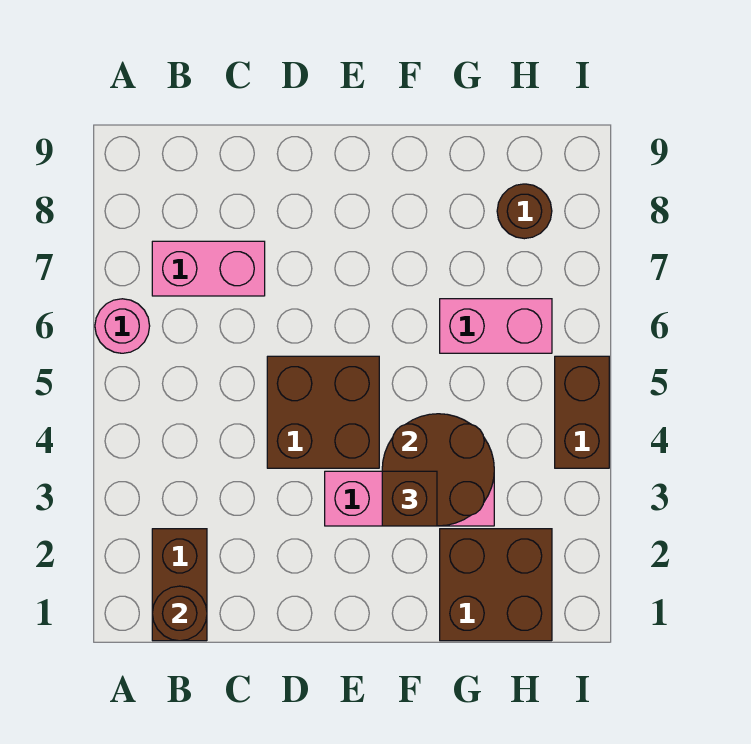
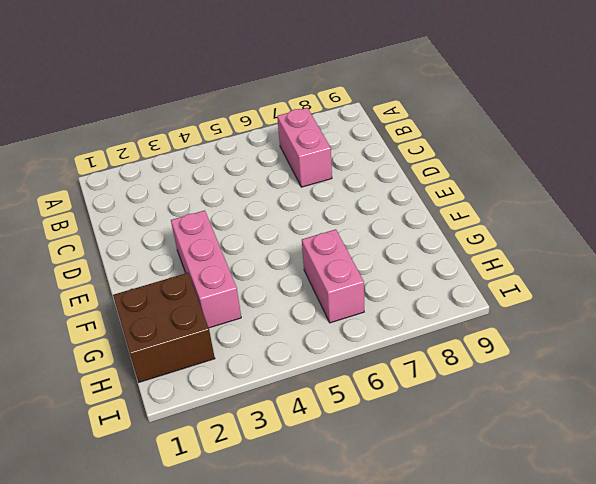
none -> pink round brick A6 level 1
none -> brown brick B1:B2 level 1
none -> brown brick D4:E5 level 1

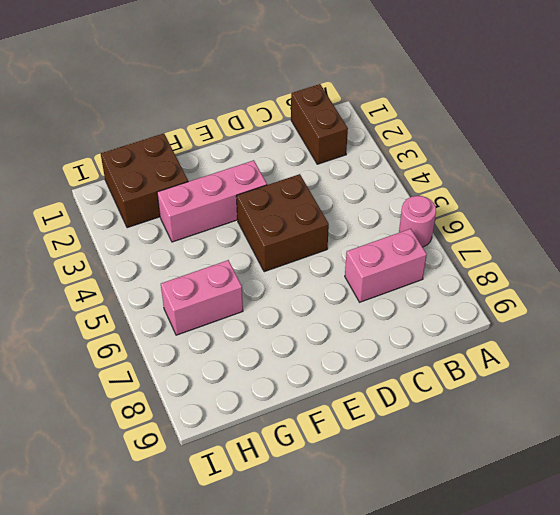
none -> brown round brick H8 level 1
none -> brown brick I4:I5 level 1
none -> brown round brick B1 level 2

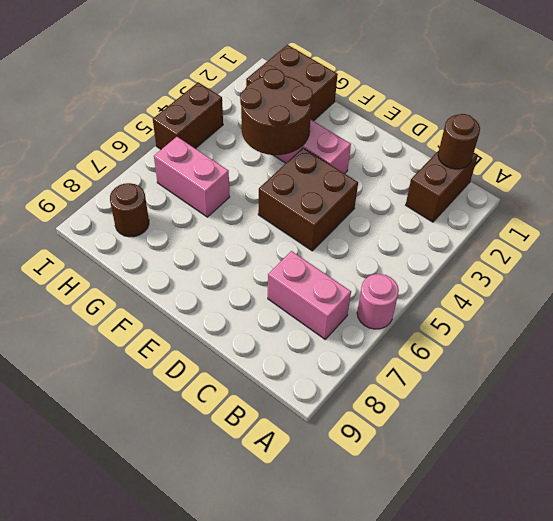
none -> brown brick F3 level 3

